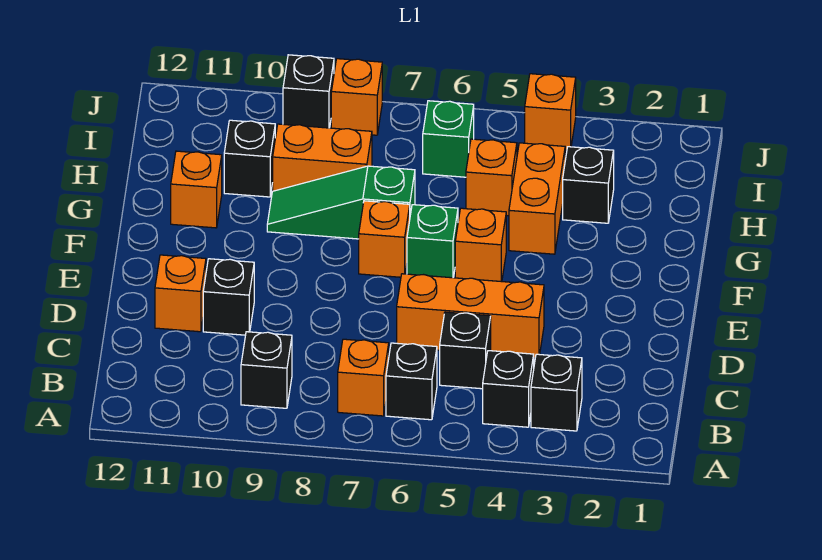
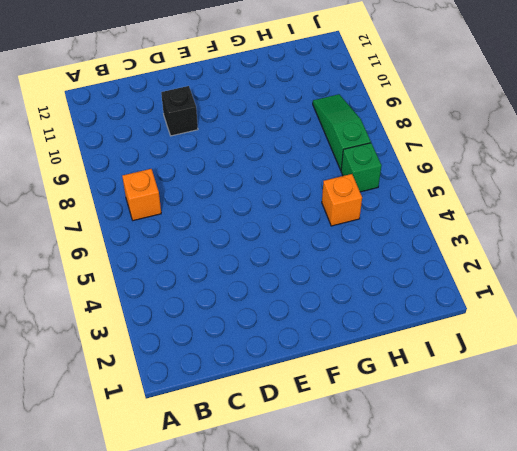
green slope I7:I9 level 1 top 7 -> green slope G7:G9 level 1 top 7
none -> black brick B3 level 1
none -> black brick B4 level 1
none -> black brick B6 level 1

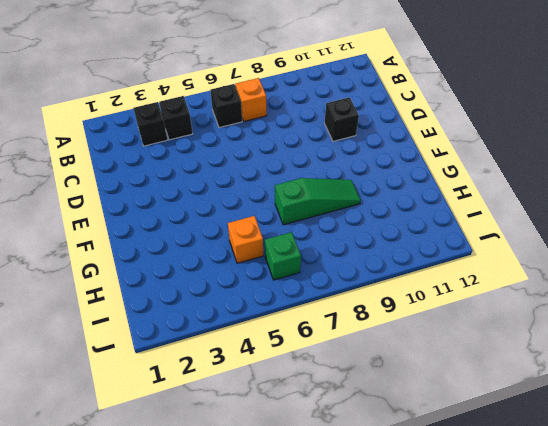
none -> black brick B9 level 1
none -> black brick C5 level 1
none -> orange brick D4:D6 level 1

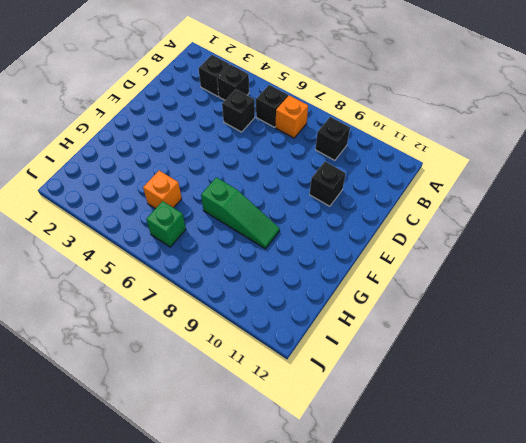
none -> orange brick D4:D6 level 1
none -> orange brick D11 level 1
none -> orange brick F5 level 1

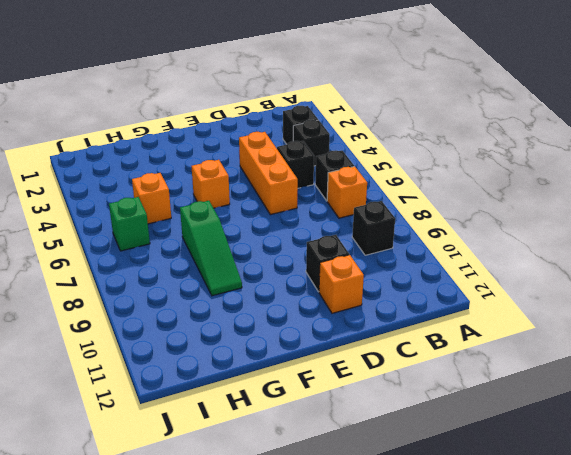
none -> green brick F6 level 1
none -> orange brick F7 level 1
none -> orange brick G4:H4 level 1

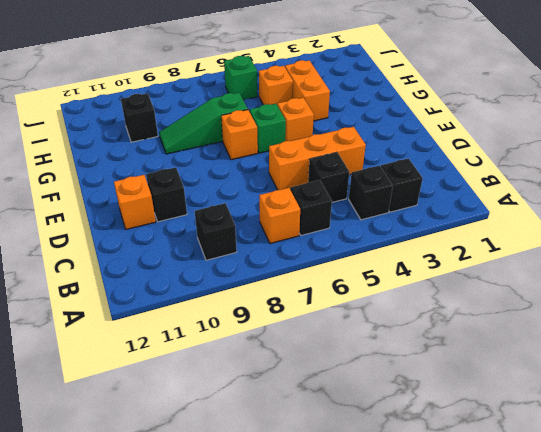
none -> orange brick G11 level 1
none -> black brick H3 level 1
none -> orange brick H8:H9 level 1

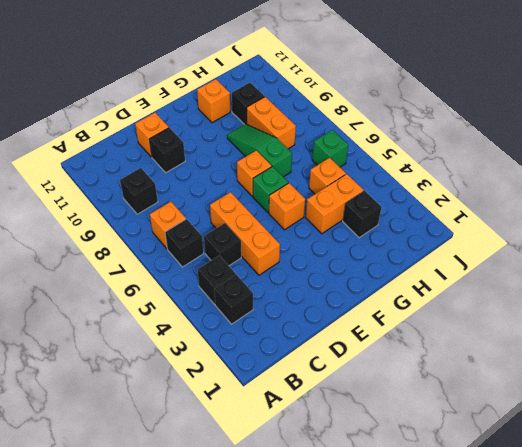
none -> orange brick J4 level 1
none -> orange brick J8 level 1
none -> black brick J9 level 1

